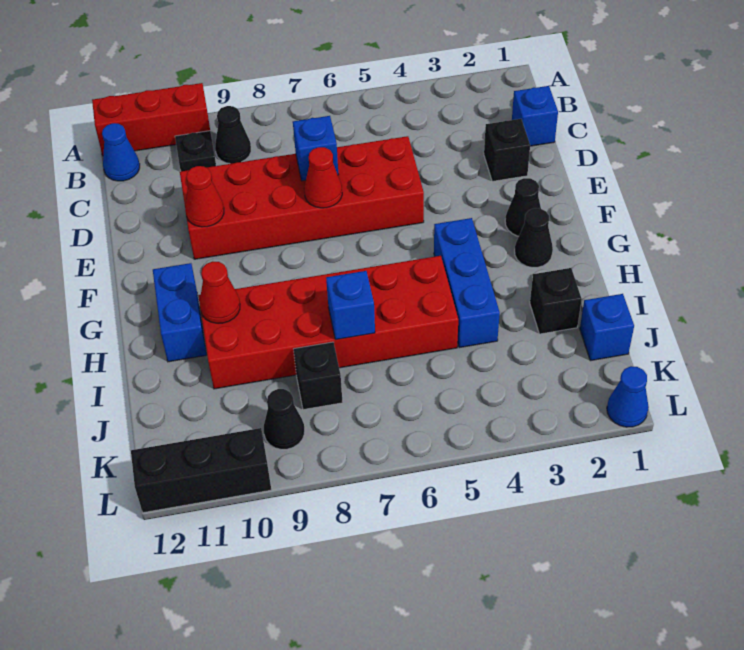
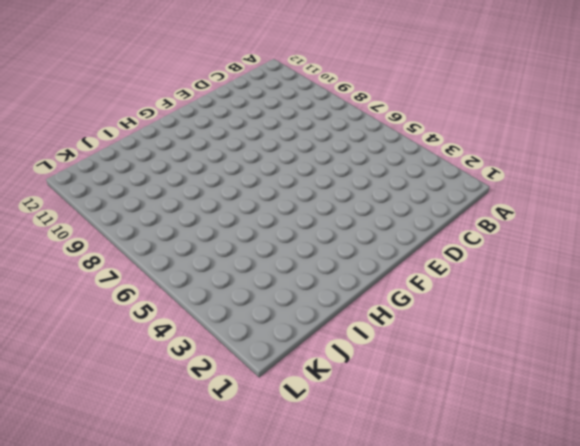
none -> red brick A10:A12 level 1
none -> black cone B9 level 1
none -> black plate B10 level 1

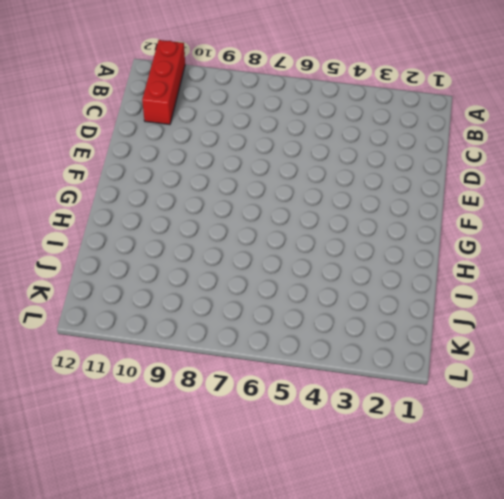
red brick A11:C11 level 1 -> red brick A10:A12 level 1
none -> black cone B9 level 1
none -> black plate B10 level 1
none -> blue cone B12 level 1

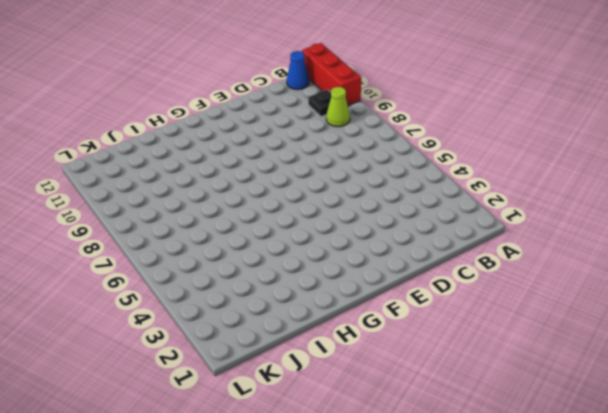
lime cone B9 level 1 -> black cone B9 level 1
none -> blue brick C1 level 1
none -> black brick D2 level 1
none -> red brick D5:E10 level 1

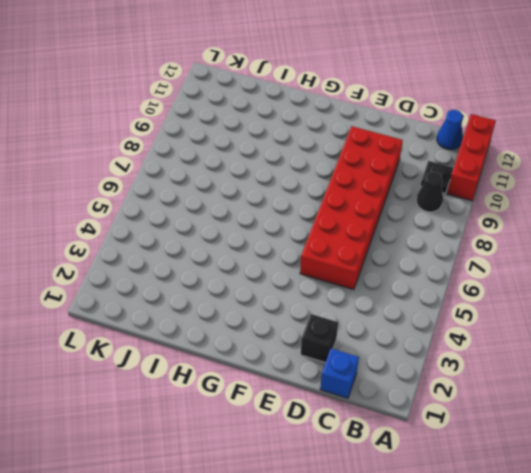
none -> black cone F2 level 1
none -> black cone G2 level 1
none -> blue brick G4:I4 level 1

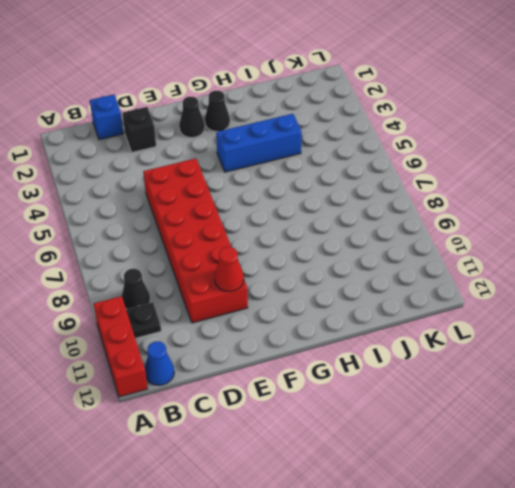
none -> blue brick G11:H11 level 1
none -> red brick H5:I10 level 1
none -> black brick I2 level 1

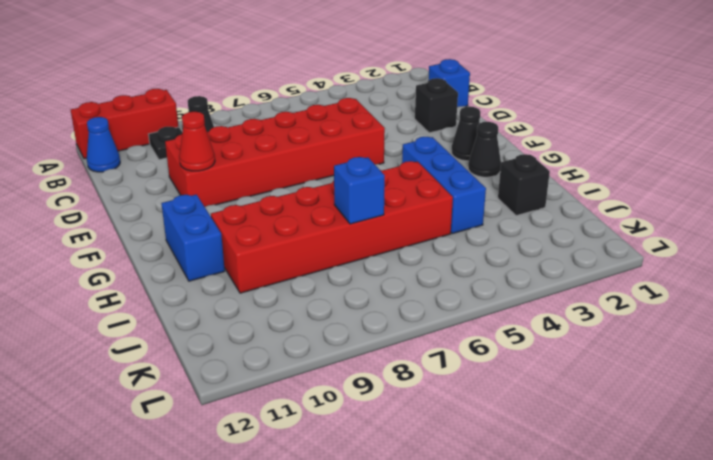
none -> blue brick J1 level 1
none -> black brick J8 level 1
none -> black cone K9 level 1

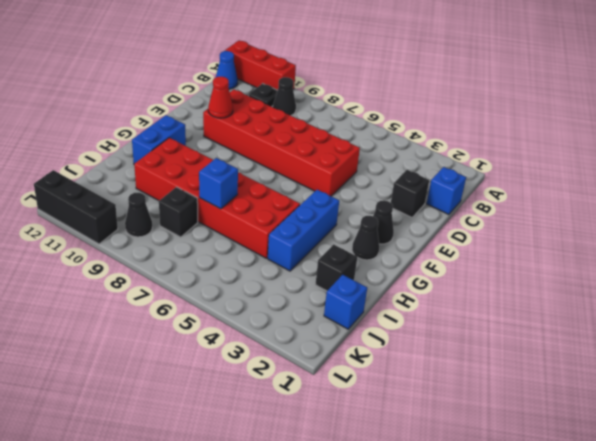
none -> blue cone L1 level 1
none -> blue brick D7 level 2
none -> red cone E7 level 2

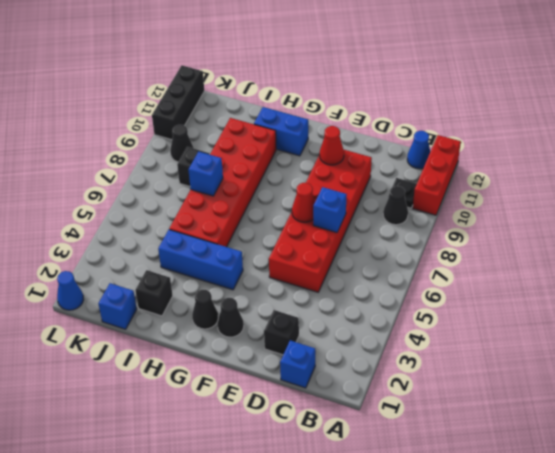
none -> red cone H10 level 2

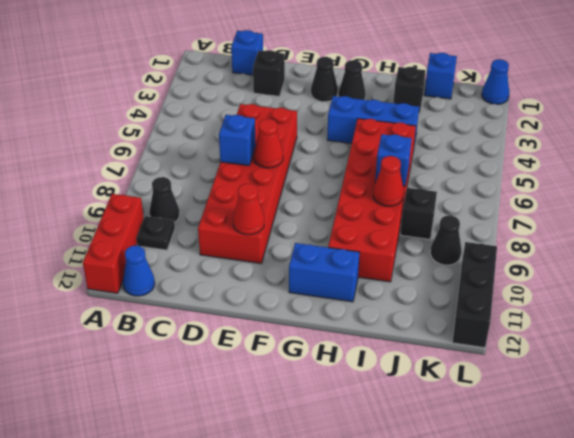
red cone I8 level 2 -> red cone H10 level 2

